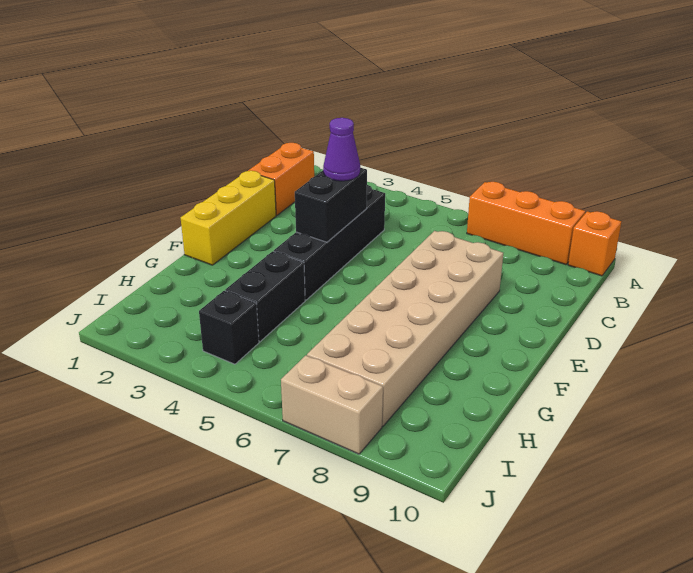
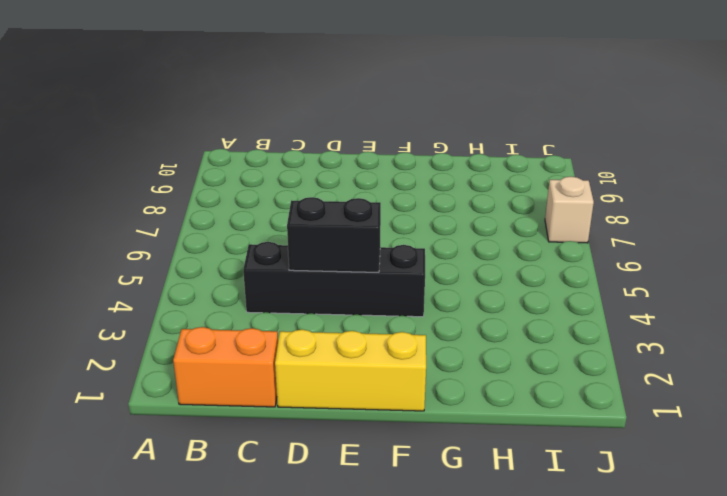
tan brick J7 level 1 -> tan brick J7:J8 level 1
none -> orange brick A7:A9 level 1
none -> orange brick A10 level 1

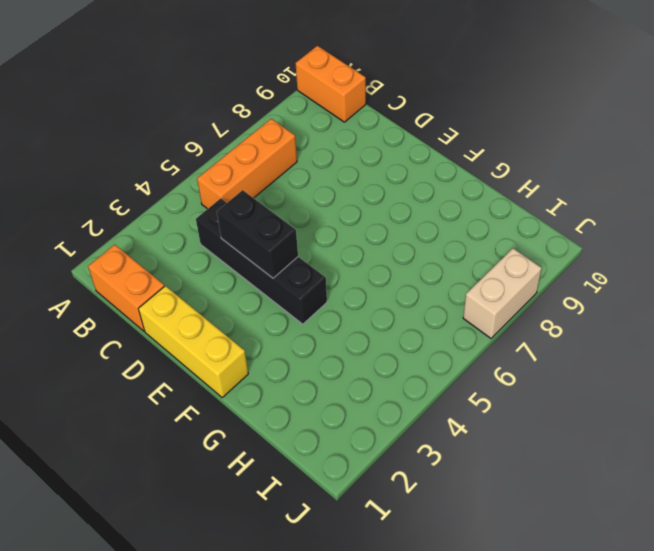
orange brick A10:B10 level 1 -> orange brick A10 level 1
orange brick B5:B7 level 1 -> orange brick A7:A9 level 1
none -> tan brick D7:I8 level 1
none -> black brick G4:H4 level 1

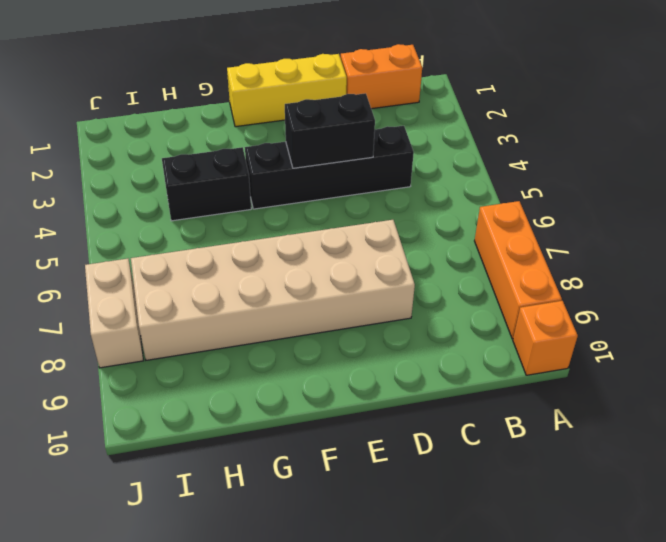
none -> black brick I4 level 1
none -> purple cone D4 level 3

